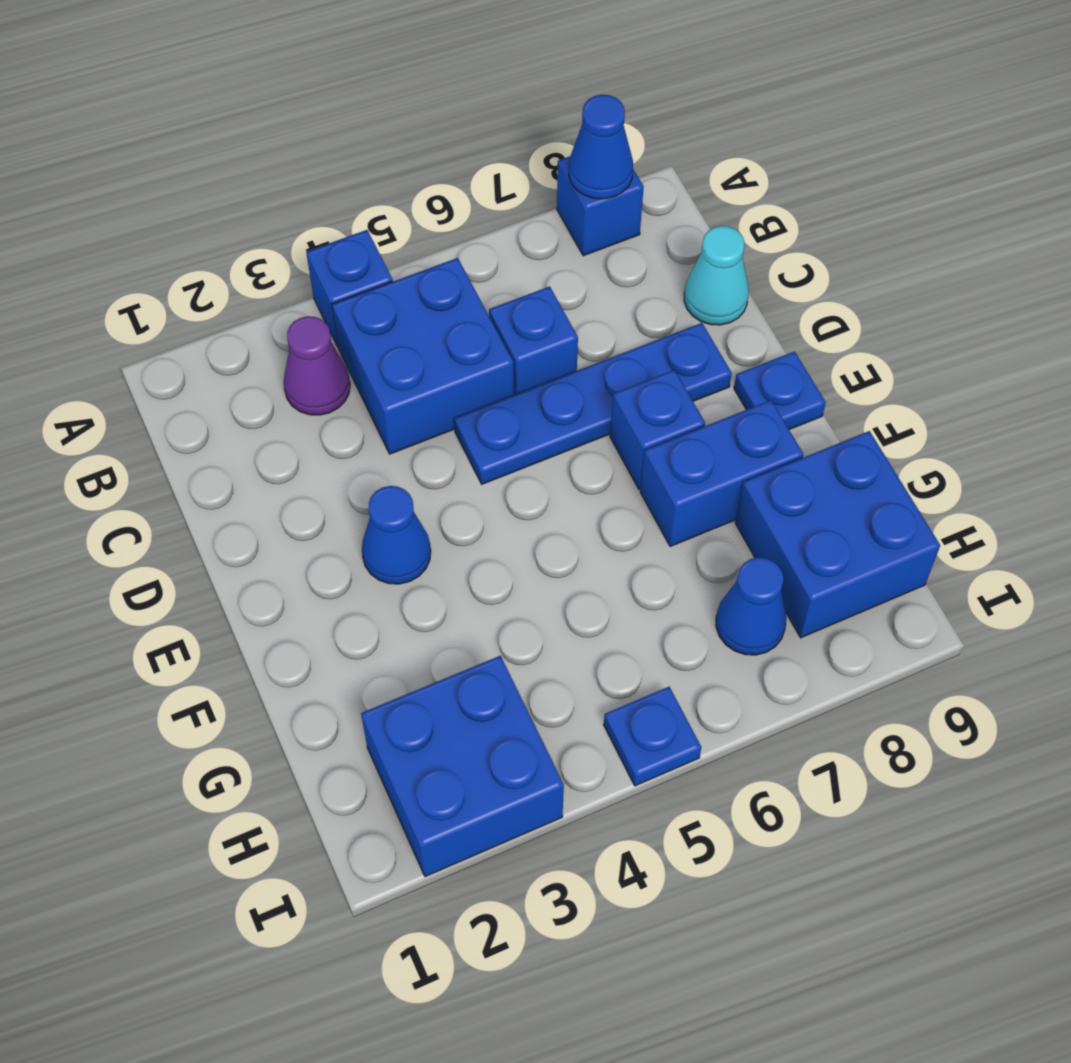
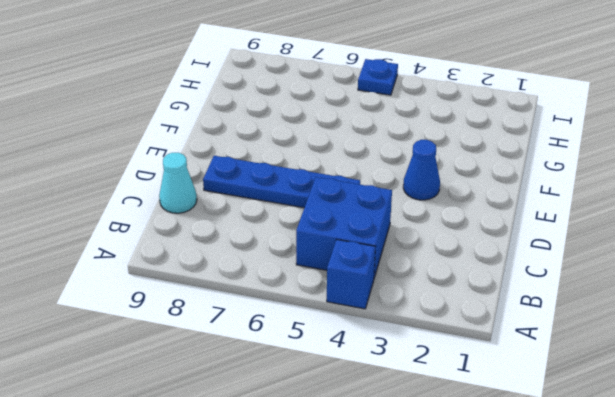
none -> blue brick A8 level 1
none -> purple cone B3 level 1
none -> blue brick C6 level 1

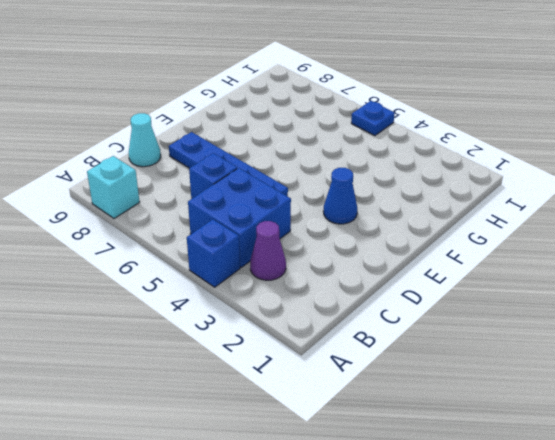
cyan brick A8 level 1 -> blue brick A8 level 1
none -> blue brick E7 level 1
none -> blue plate E9 level 1
none -> blue brick F7:F8 level 1

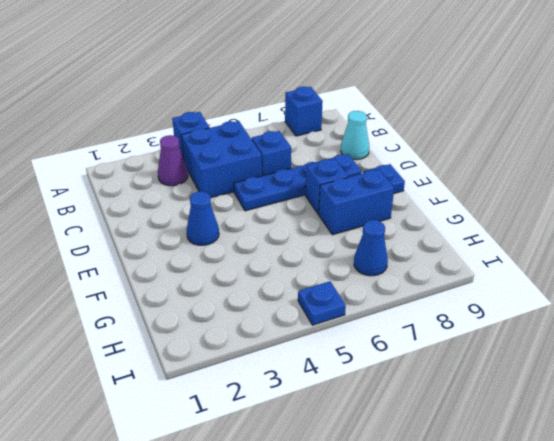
none -> blue brick G8:H9 level 1
none -> blue brick H2:I3 level 1
none -> blue cone A8 level 2

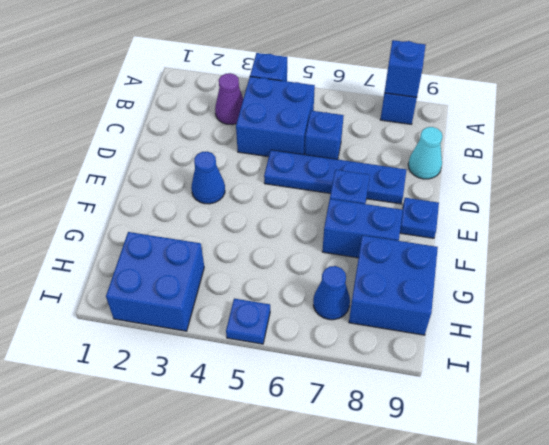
blue brick A8 level 2 -> blue cone A8 level 2

